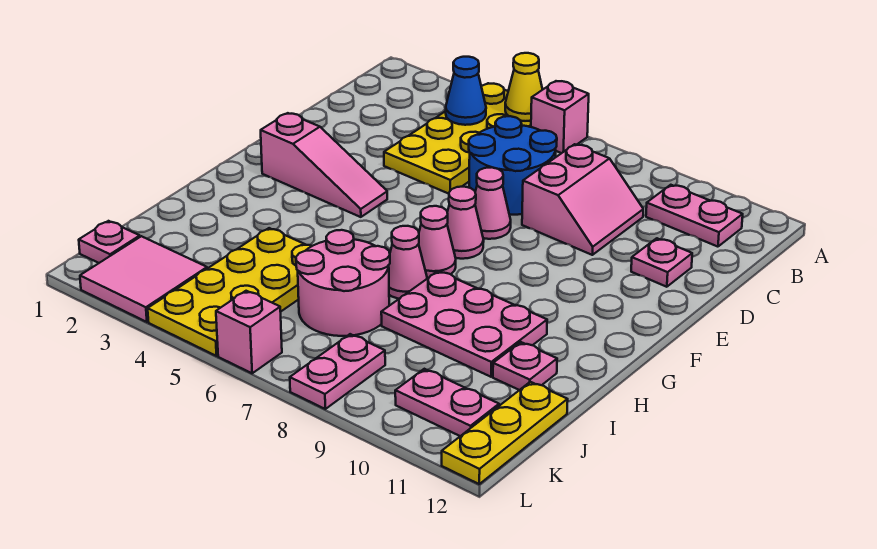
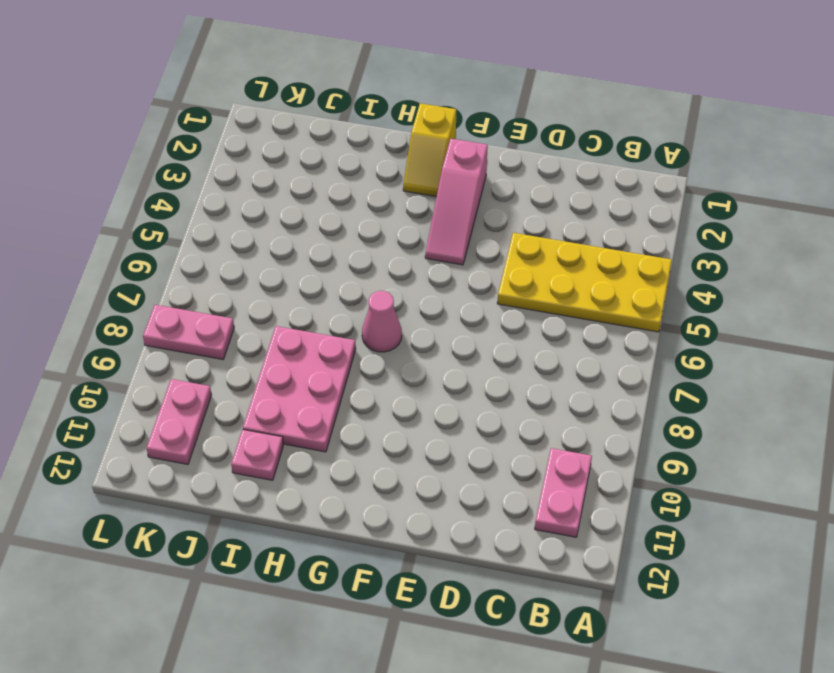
yellow slope G1:G2 level 1 top 1 -> none
none -> pink brick A6 level 1
none -> blue round brick C6:D7 level 1
none -> pink slope C8:D9 level 1 top 8

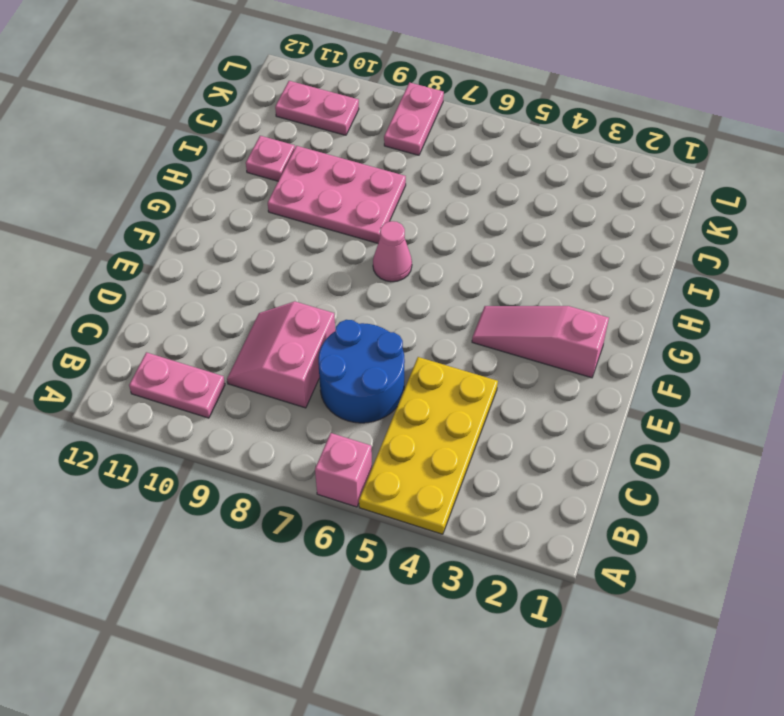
none -> pink plate D11 level 1
none -> pink cone E7 level 1
none -> pink cone F7 level 1

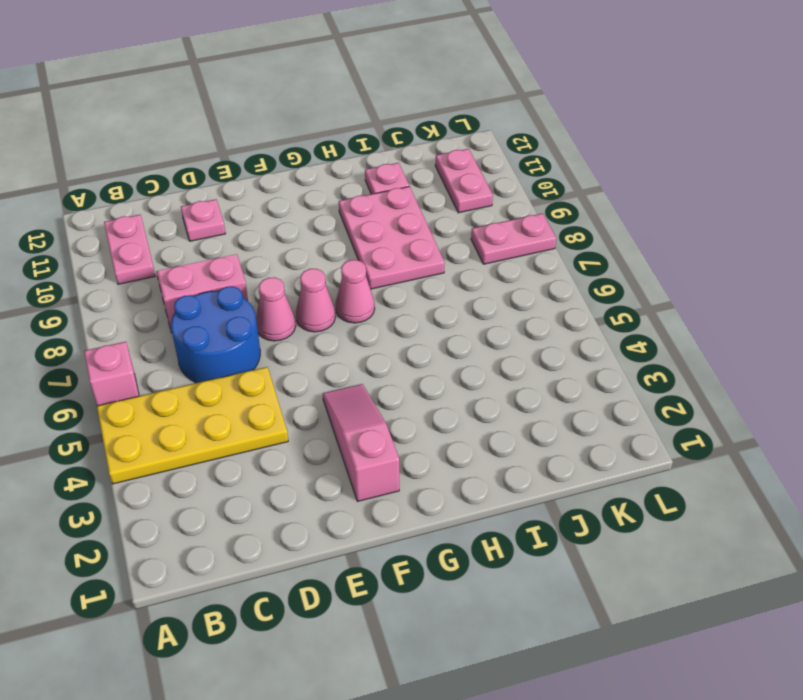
none -> pink cone H7 level 1
none -> yellow plate I4:L5 level 1
none -> pink round brick I6:J7 level 1

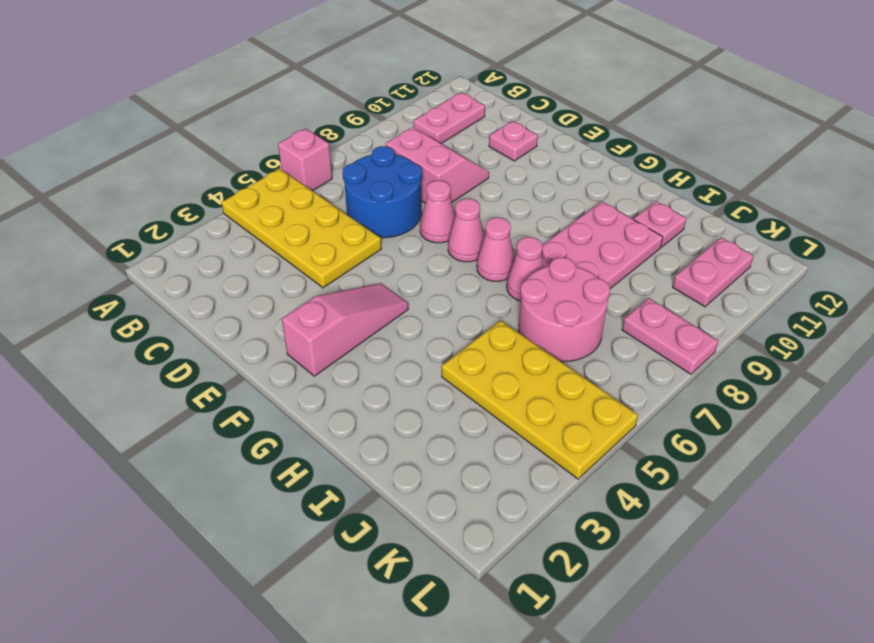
none -> yellow plate J12:L12 level 1
none -> pink plate K1 level 1
none -> pink tile K2:L3 level 1

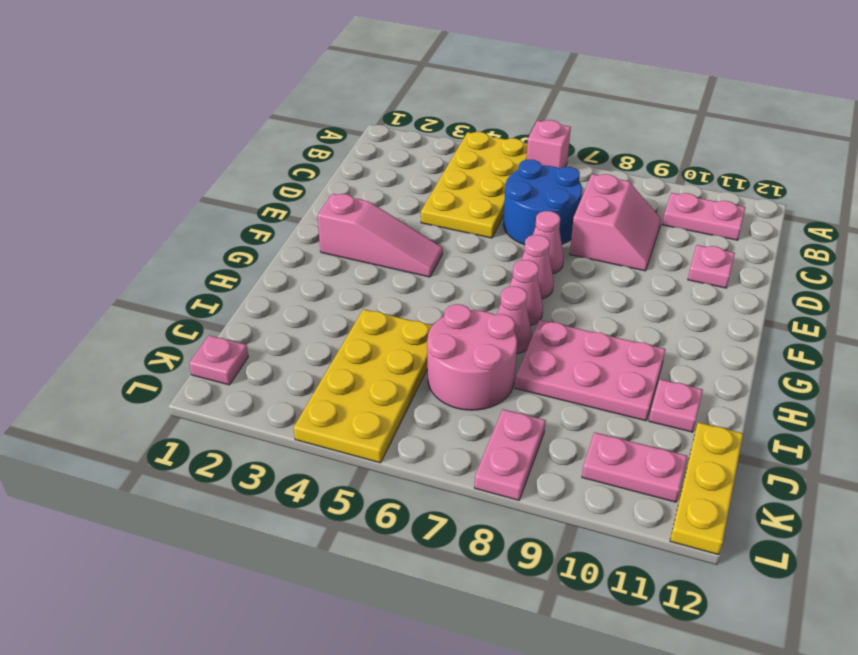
none -> pink tile K2:L3 level 1
none -> pink brick L6 level 1
none -> yellow cone A5 level 2

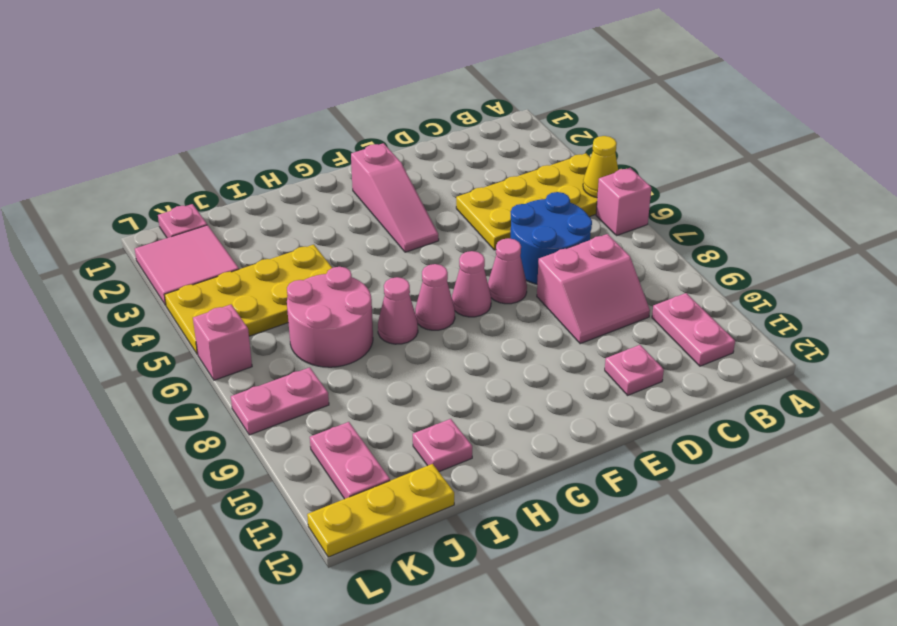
none -> pink plate H8:I10 level 1
none -> blue cone B4 level 2

